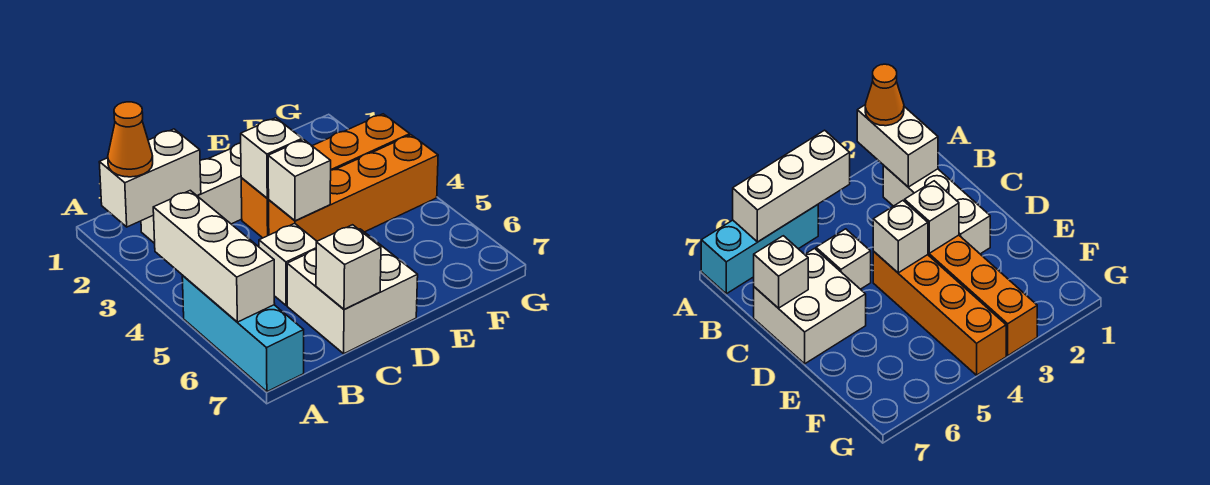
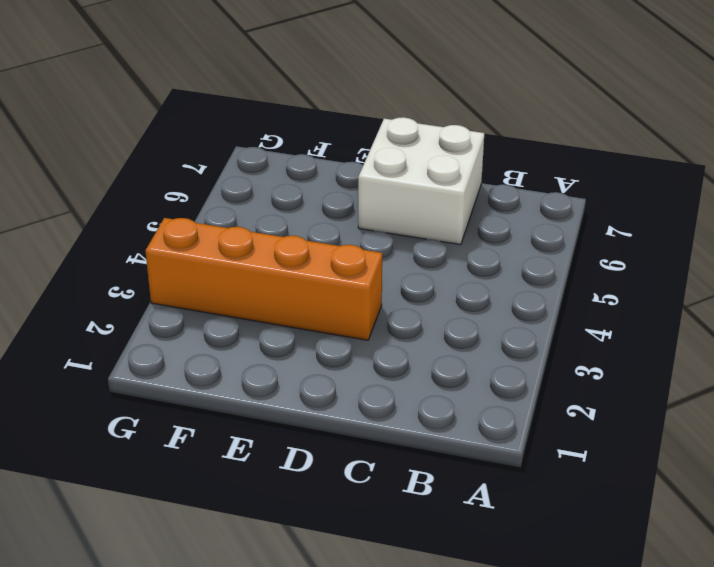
none -> cyan brick A5:A7 level 1
none -> white brick B2:D2 level 1
none -> white brick C5 level 1

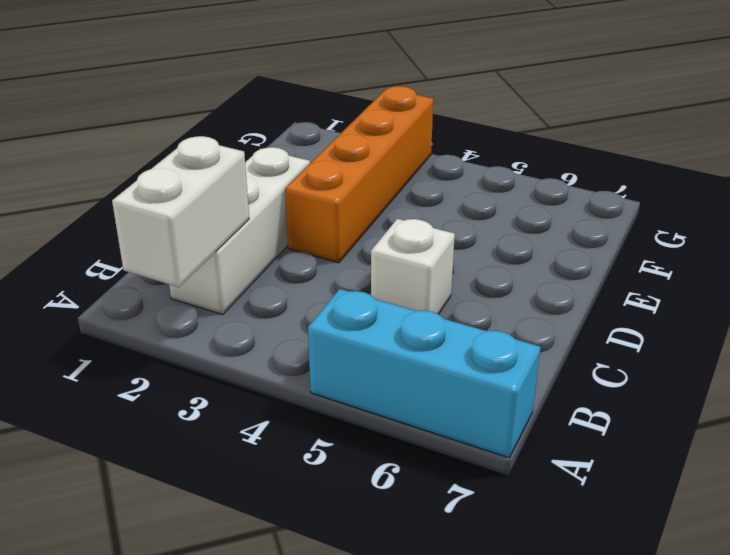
none -> white brick C6:D7 level 1
none -> orange brick D4:G4 level 1
none -> white brick A4:A6 level 2

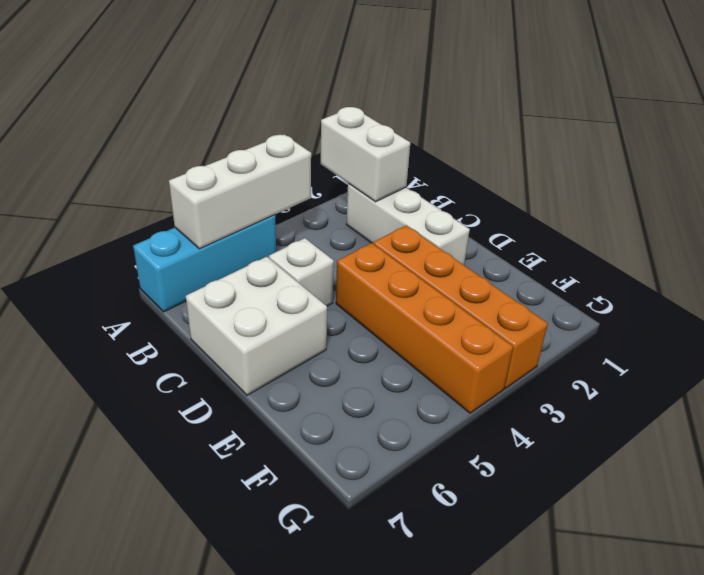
none -> white brick C7 level 2
none -> white brick D3 level 2
none -> white brick D4 level 2

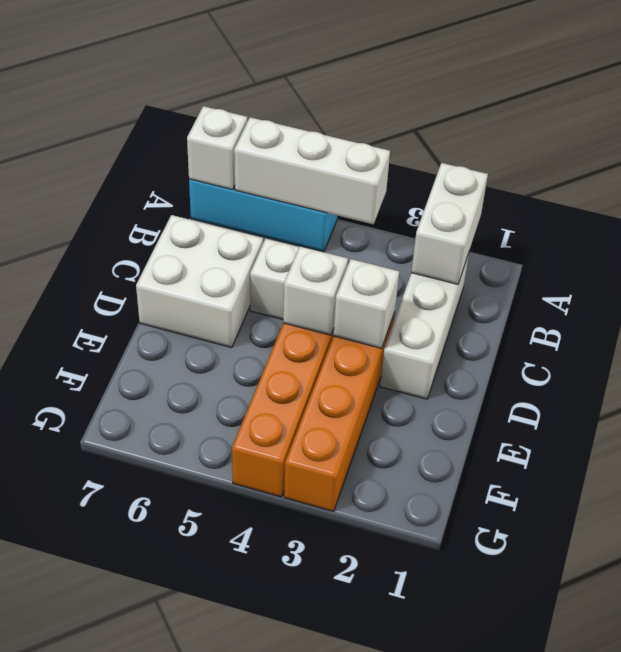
white brick A7 level 2 -> white brick C7 level 2
none -> orange cone A2 level 3

